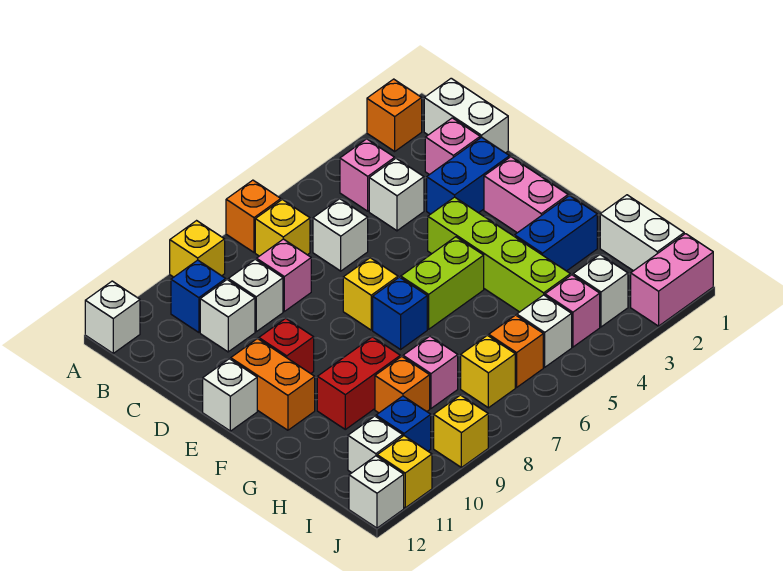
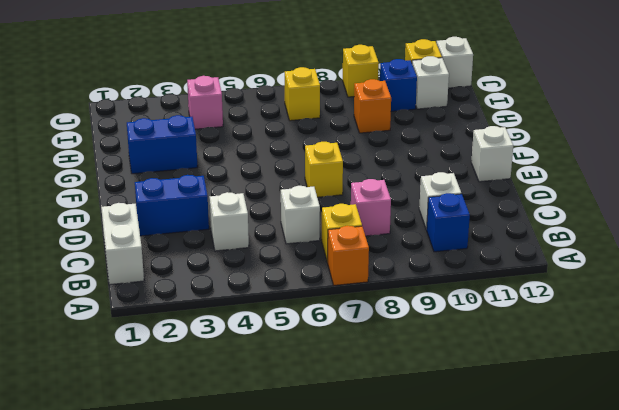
none -> orange brick A2 level 1
none -> yellow brick A9 level 1
none -> white brick A12 level 1
none -> pink brick B4 level 1

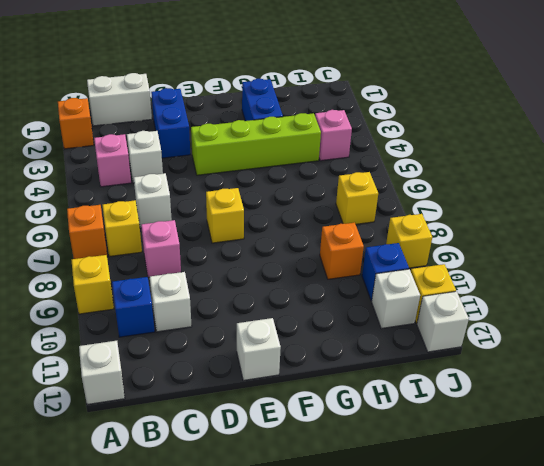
none -> pink brick C2 level 1
none -> white brick C9 level 1
none -> pink brick E2:F2 level 1
none -> red brick E10 level 1

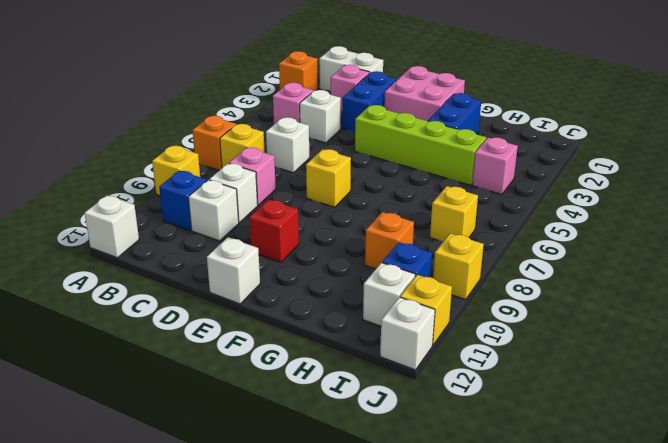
pink brick E1:F2 level 1 -> pink brick E2:F2 level 1
none -> orange brick E11:F11 level 1
none -> lime brick F5:F6 level 1
none -> blue brick F7 level 1
none -> red brick G9:G10 level 1

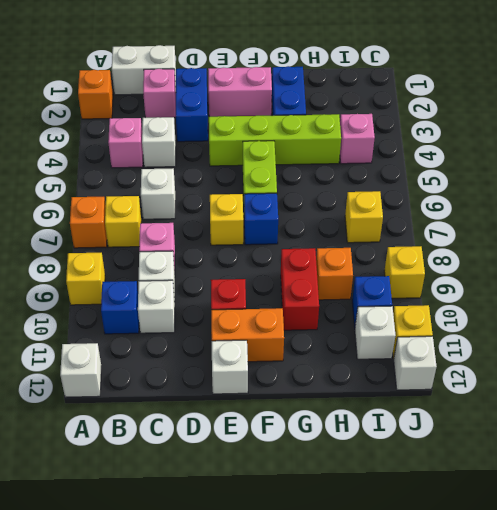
none -> white brick H1:I1 level 1
none -> pink brick H8 level 1
none -> white brick I3 level 1
none -> white brick I5 level 1

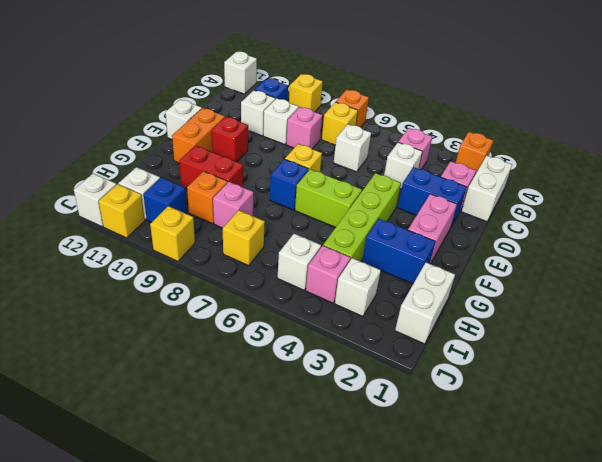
none -> orange brick I6 level 1
none -> pink brick J1:J2 level 1

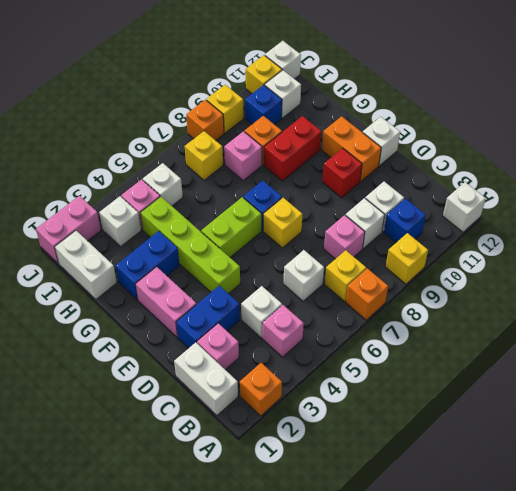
orange brick J8 level 1 -> orange brick I6 level 1

